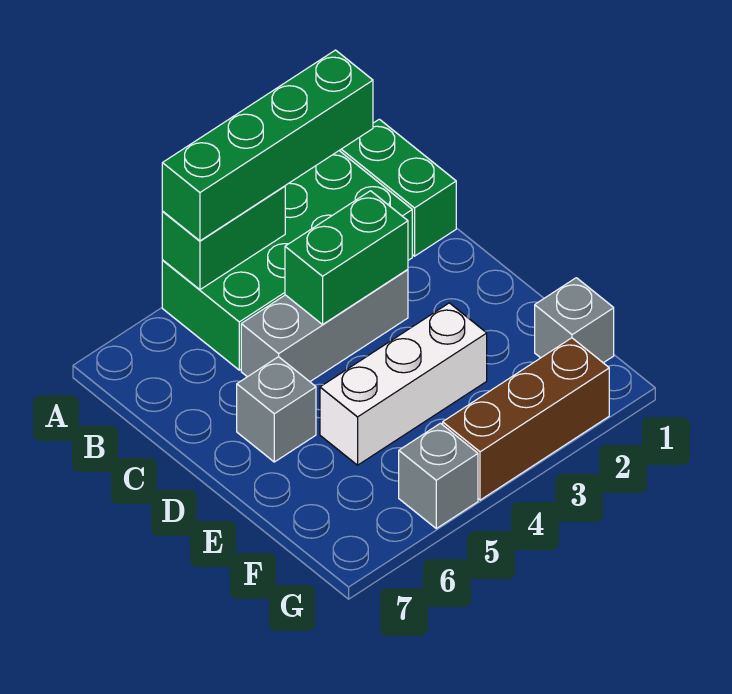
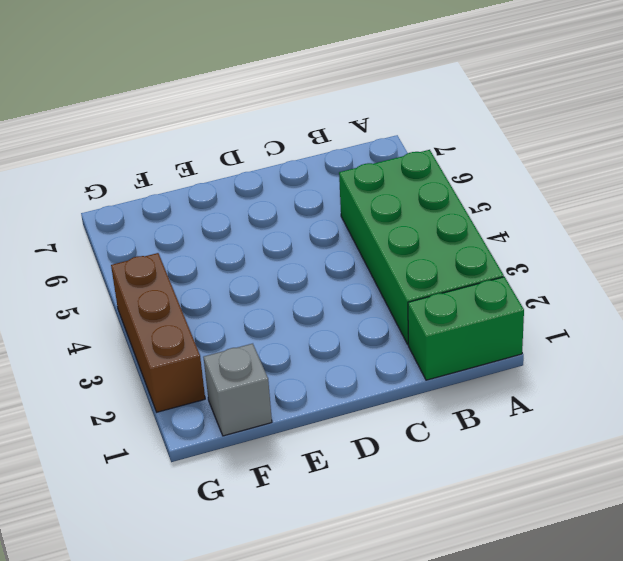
none -> grey brick C3:C5 level 1
none -> grey brick D6 level 1

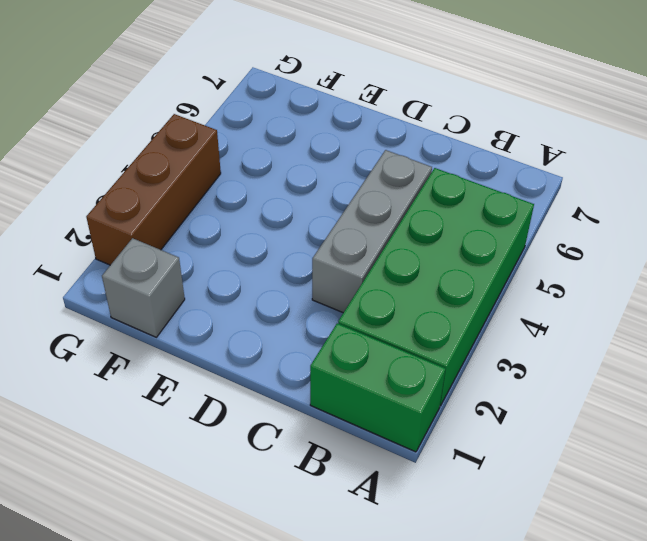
none -> grey brick D6 level 1
none -> white brick E3:E5 level 1

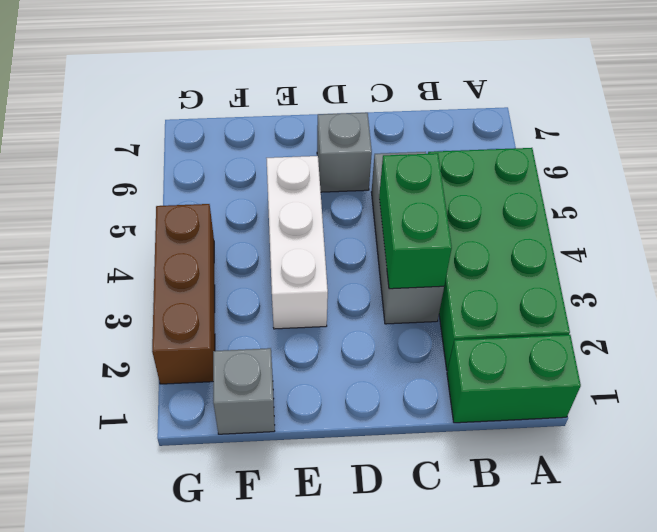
none -> grey brick G5 level 1
none -> green brick A4:A5 level 2

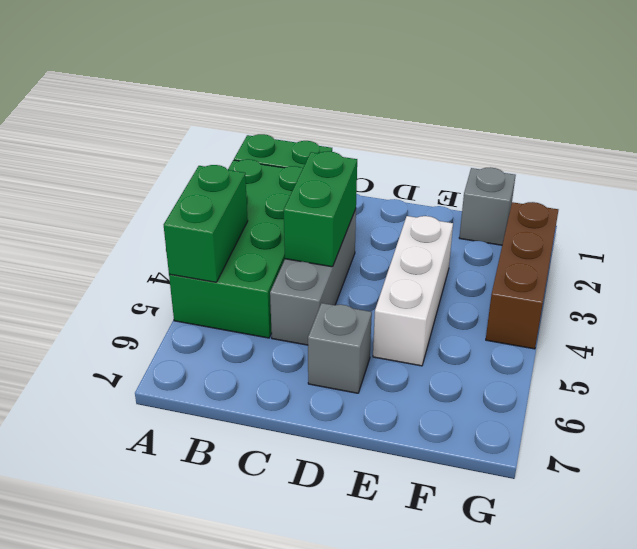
none -> grey brick G5 level 1
none -> green brick A2:A5 level 3

